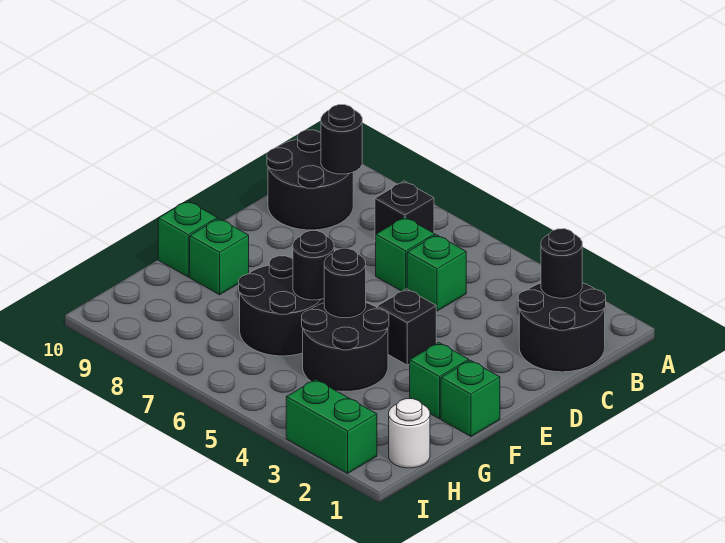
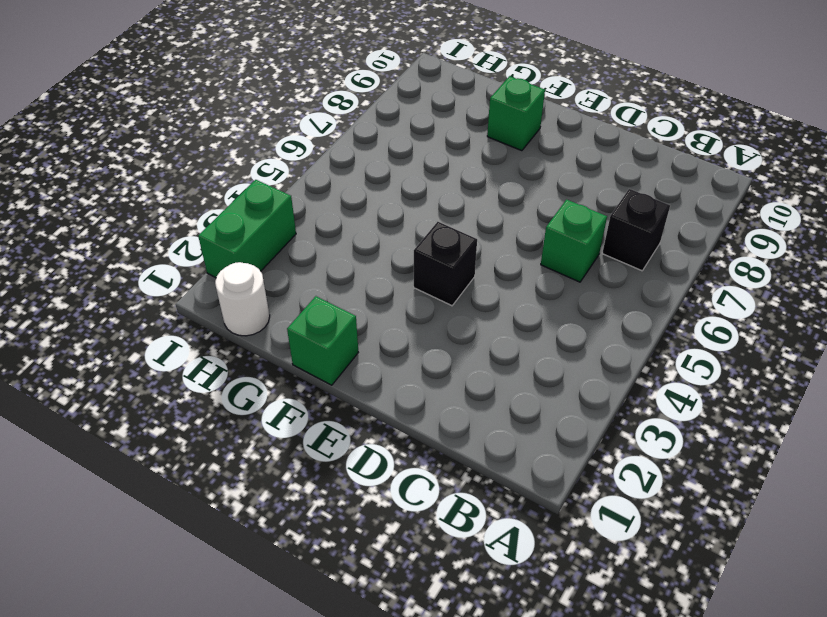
none -> black round brick B1:C2 level 1
none -> black round brick B9:C10 level 1
none -> green brick C5 level 1

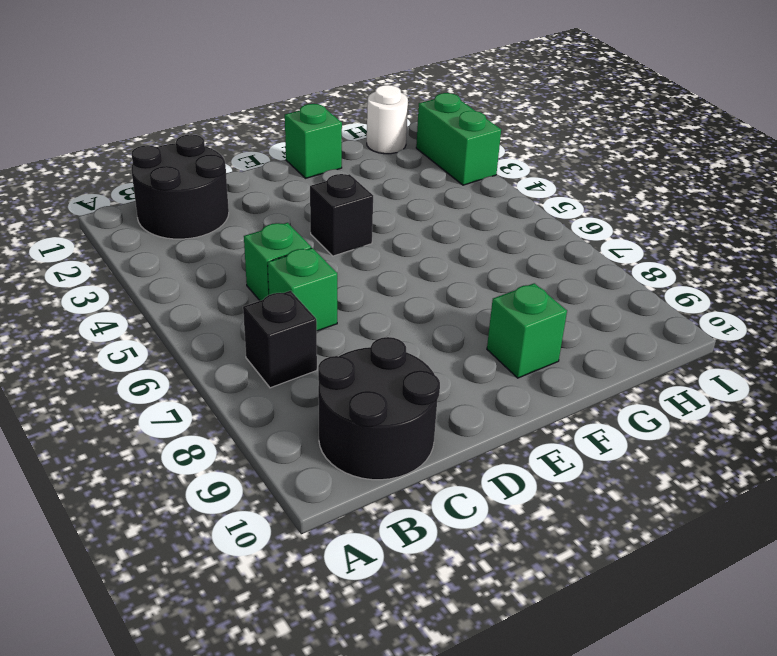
none -> green brick F2 level 1
none -> black round brick F4:G5 level 1
none -> black round brick F6:G7 level 1

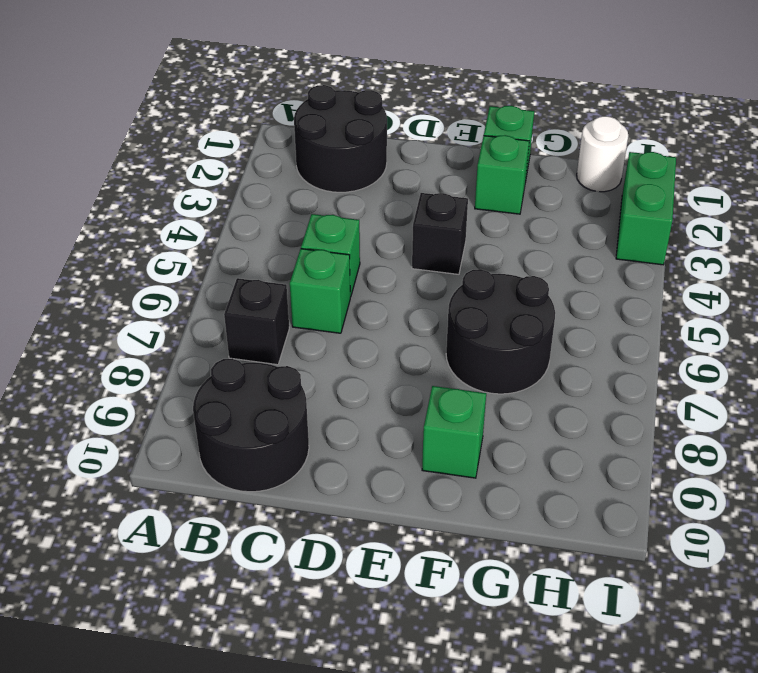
none -> black round brick F4:G5 level 1
none -> green brick F10 level 1
none -> black round brick B2 level 2

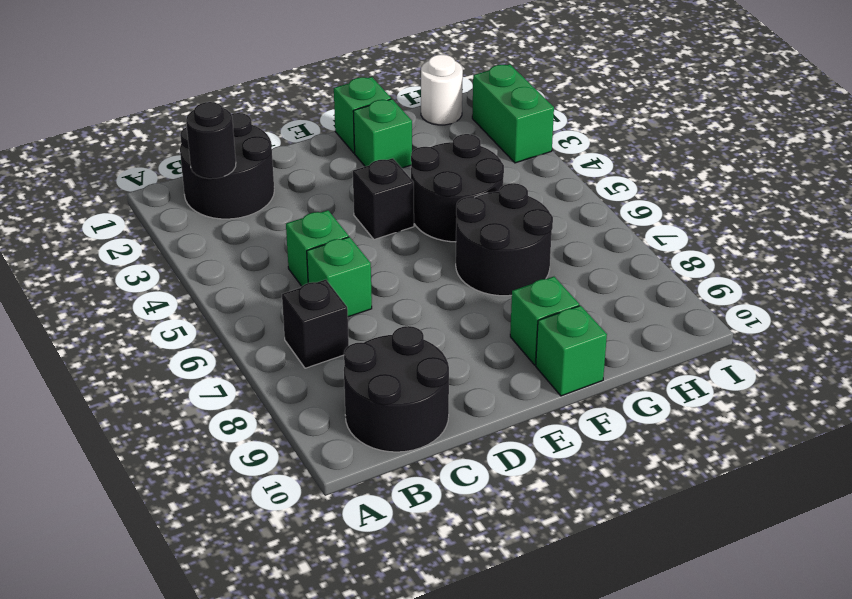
none -> black round brick B9 level 2
none -> black round brick F5 level 2
none -> black round brick F6 level 2

